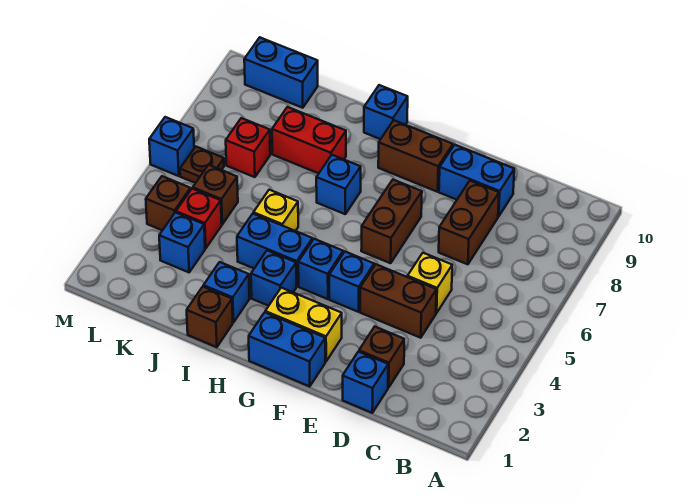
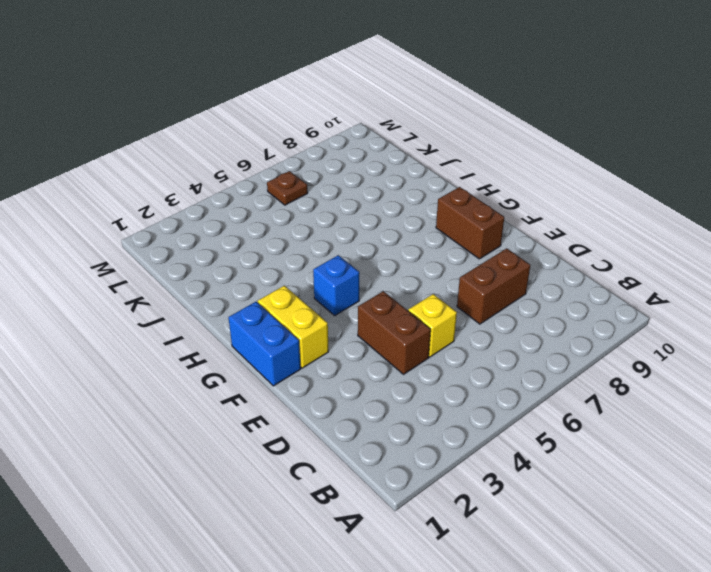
none -> blue brick D1 level 1
none -> brown brick D2 level 1
none -> blue brick D9:E9 level 1

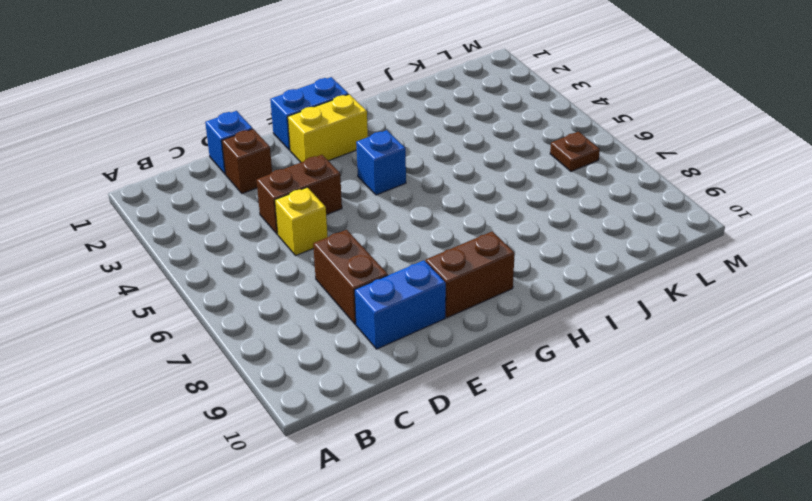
none -> blue brick F4 level 1
none -> brown brick F6:F7 level 1
none -> blue brick H3 level 1

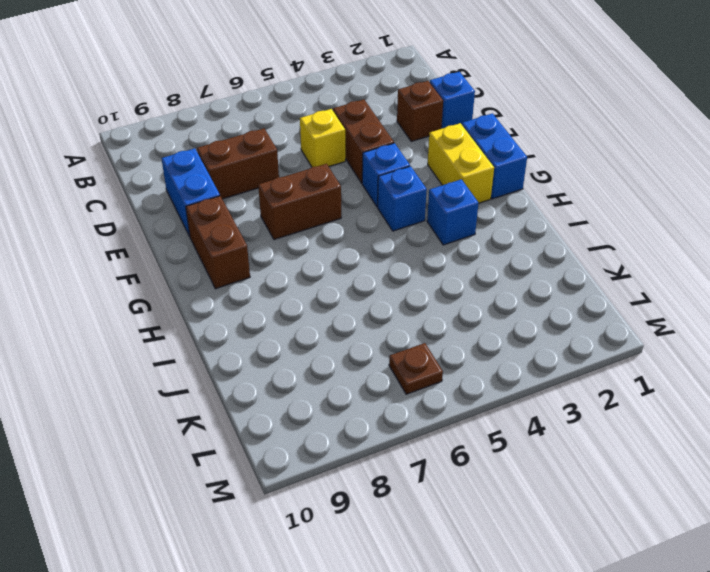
none -> blue brick H4:I4 level 1
none -> blue brick H7 level 1
none -> blue brick H10 level 1

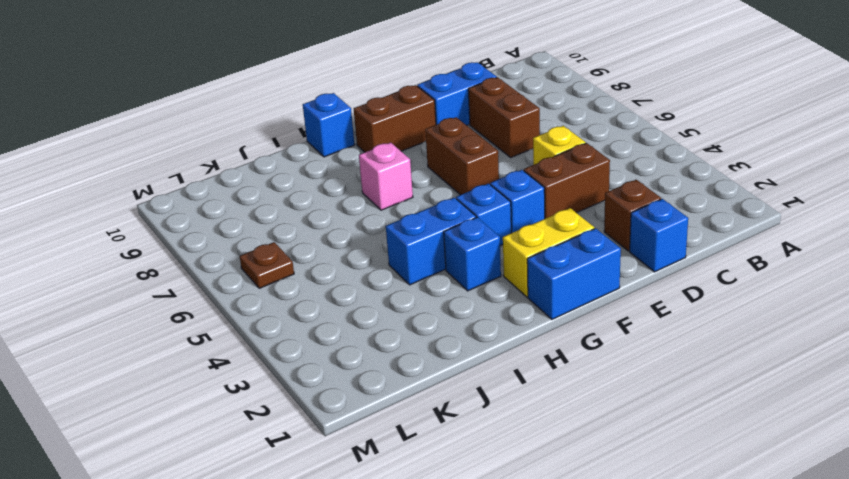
pink brick H7 level 1 -> blue brick H7 level 1
none -> brown brick I1 level 1
none -> blue brick I2 level 1
none -> yellow brick I5 level 1

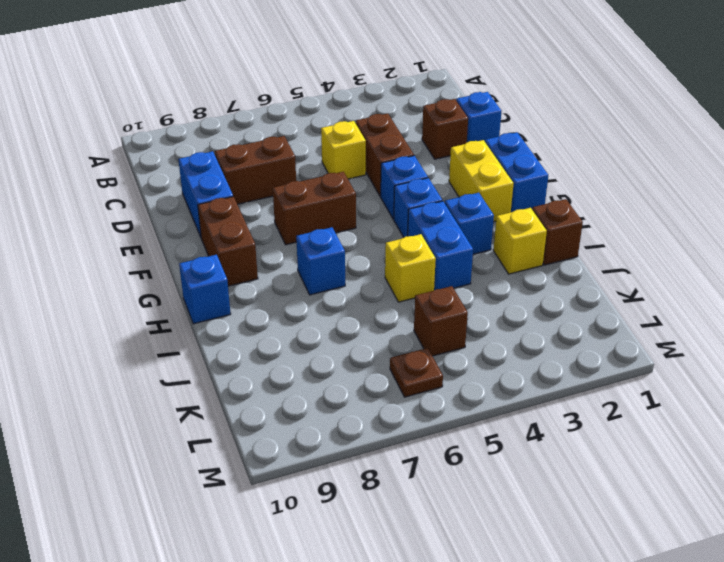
yellow brick I2 level 1 -> blue brick I2 level 1
none -> red brick I8:J8 level 1
none -> blue brick K3 level 1
none -> red brick K4 level 1

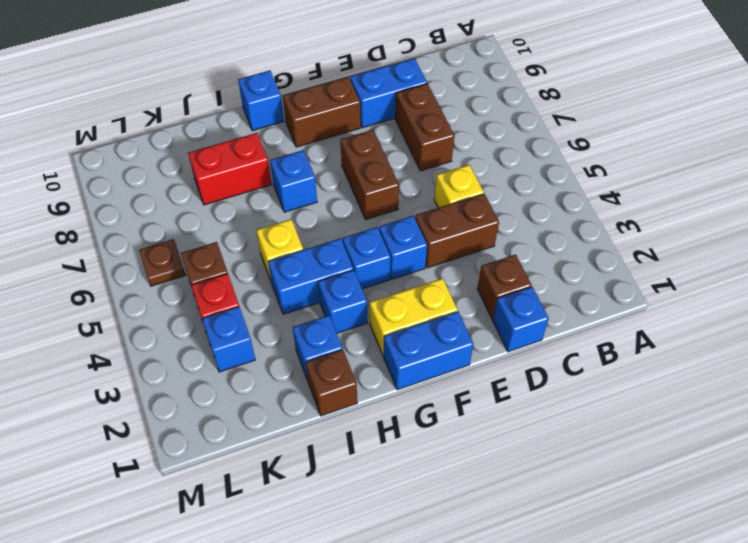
none -> red brick K7 level 1
none -> blue brick K10:L10 level 1
none -> brown brick L4 level 1

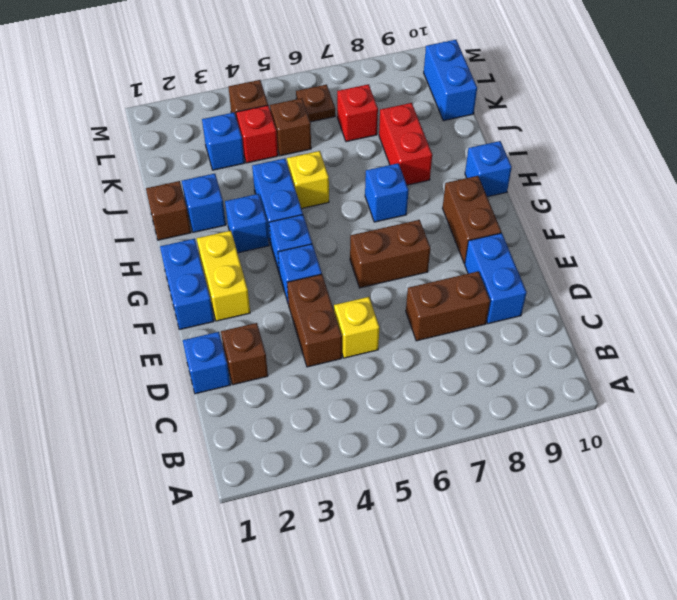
none -> blue brick M6 level 1

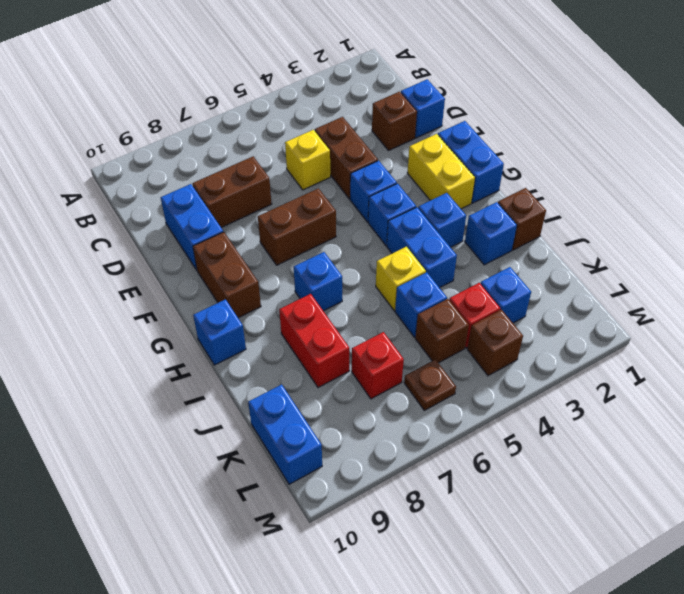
blue brick J5 level 1 -> blue brick M6 level 1

